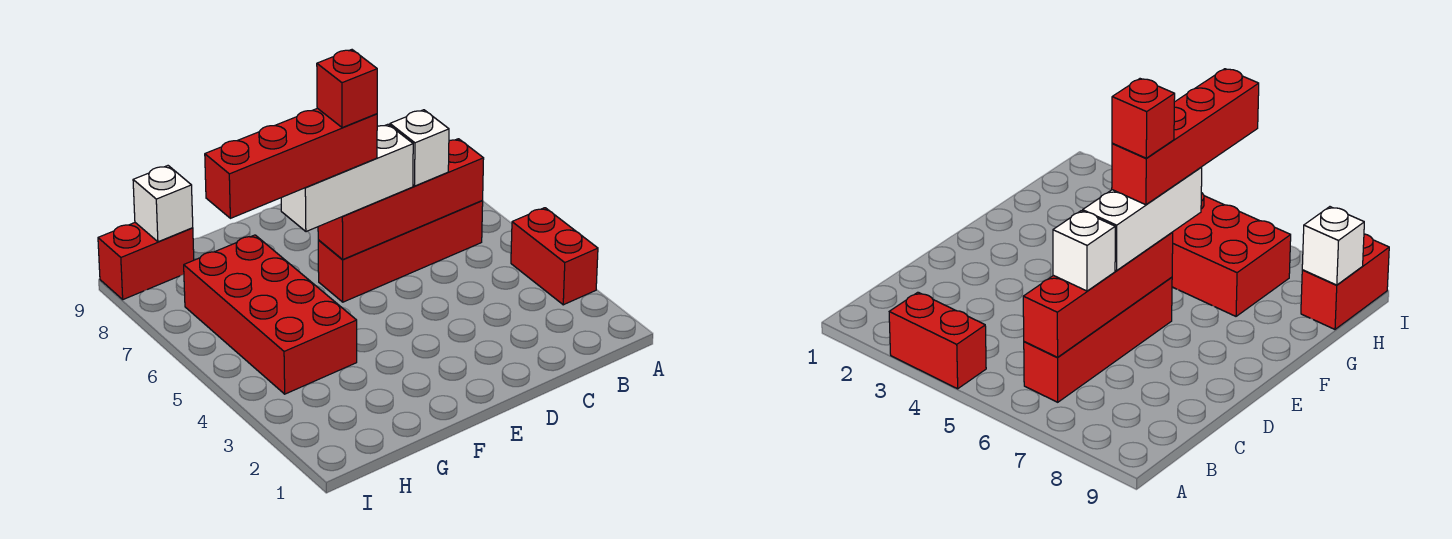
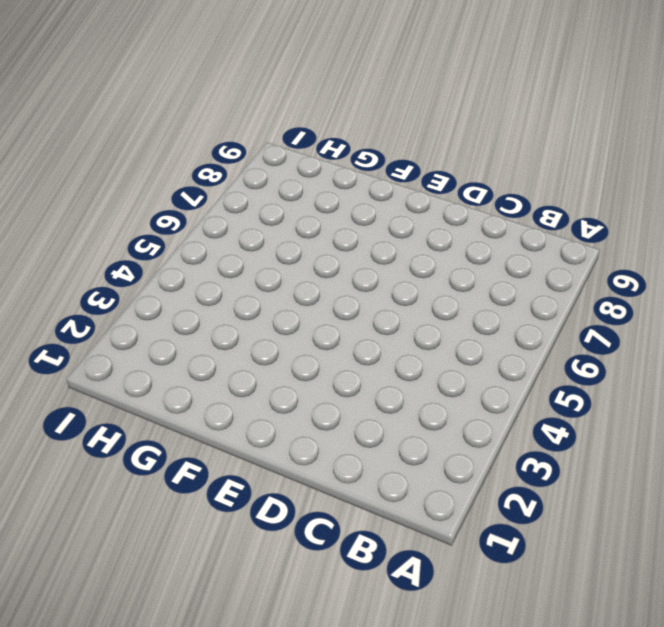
none -> red brick A3:A4 level 1
none -> red brick B6:E6 level 1

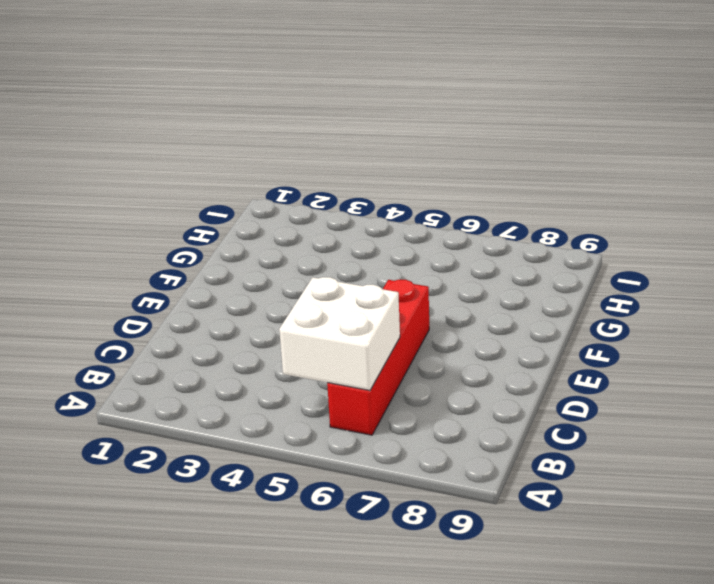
white brick B5:C6 level 2 -> red brick B6:E6 level 2
none -> red brick A3:A4 level 1
none -> red brick G4:H7 level 1

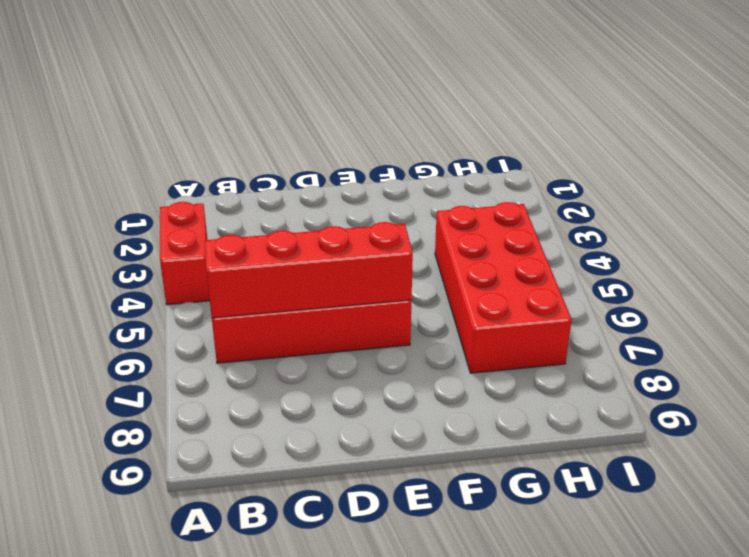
none -> red brick H9:I9 level 1
none -> white brick H9 level 2

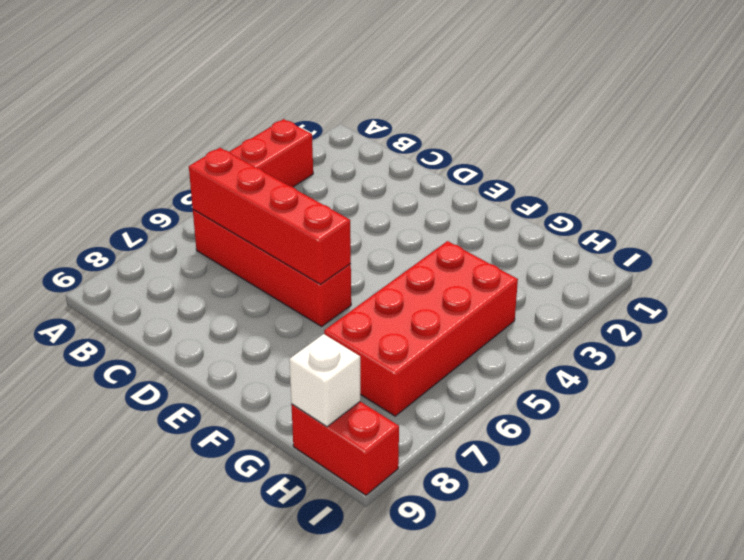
none -> white brick C6 level 3
none -> white brick D6:F6 level 3

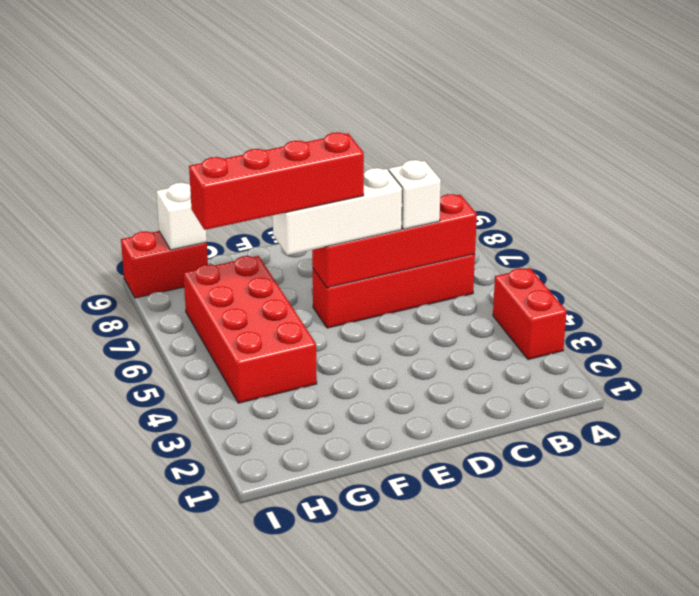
none -> red brick E6 level 5

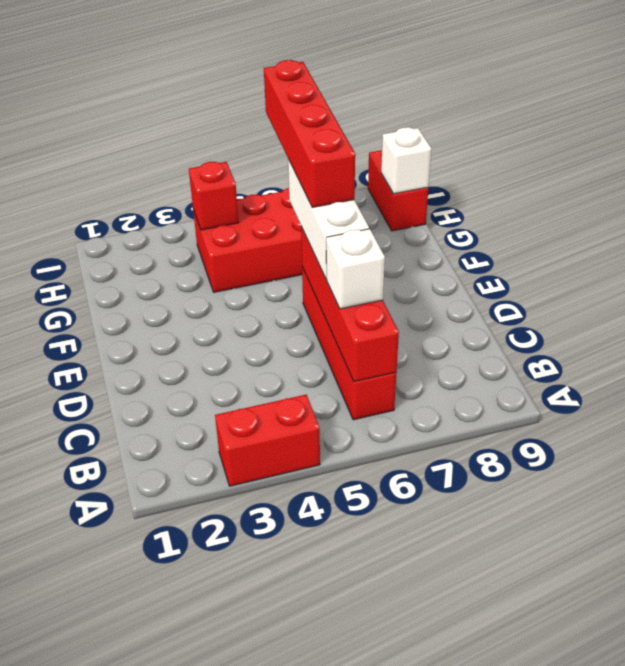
red brick H4 level 2 -> red brick E6 level 5

